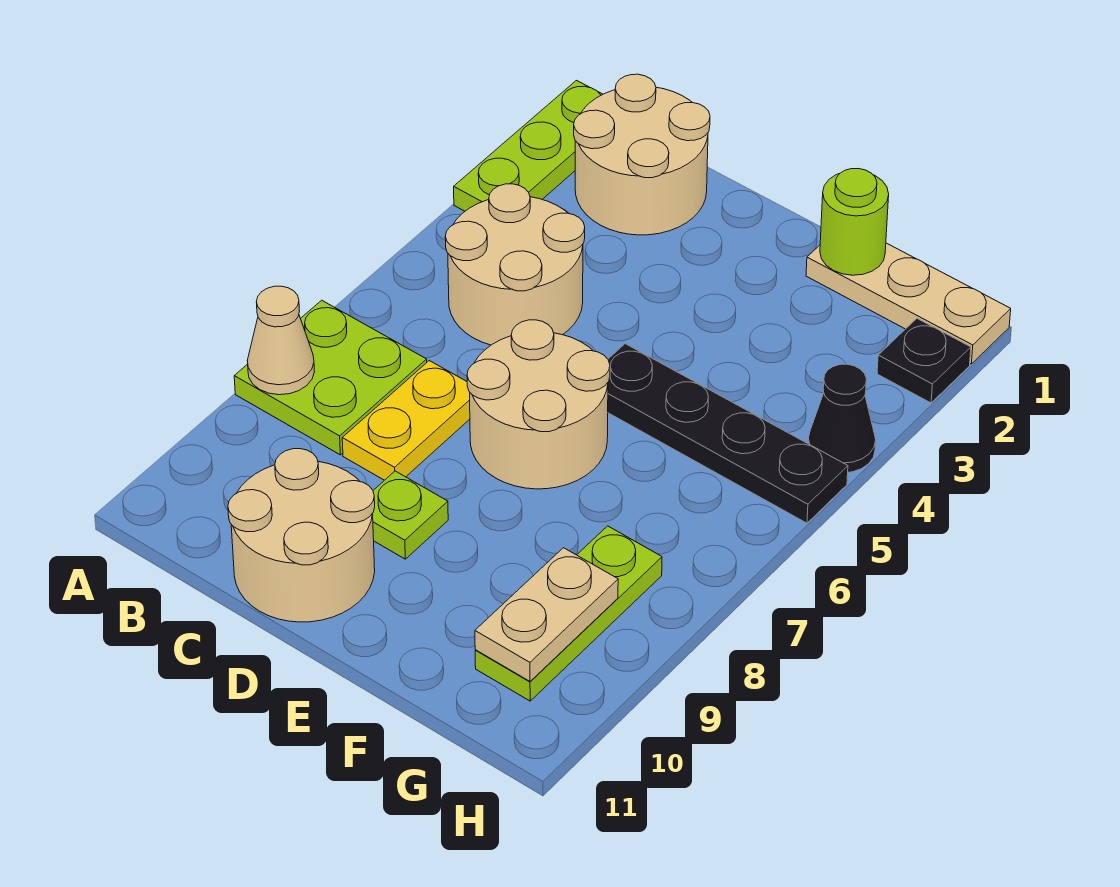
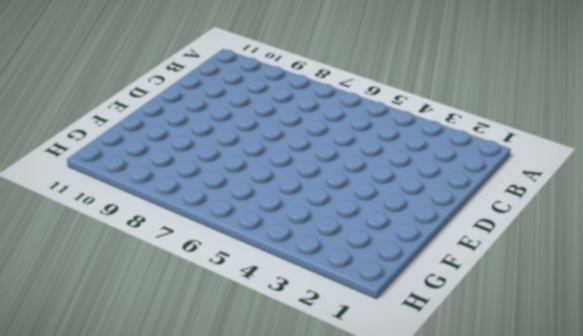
none -> lime plate A1:A3 level 1
none -> lime plate A7:B8 level 1
none -> tan round brick B1:C2 level 1

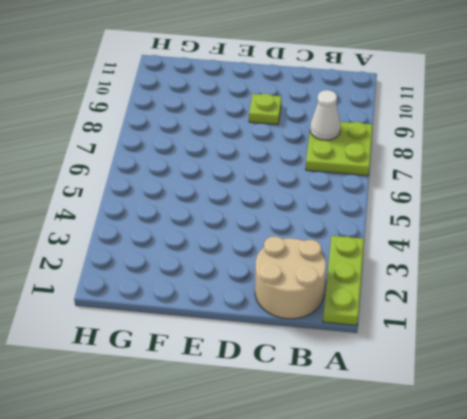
white cone B8 level 2 -> none
none -> tan round brick B4:C5 level 1
none -> yellow plate C7:C8 level 1
none -> tan round brick C10:D11 level 1

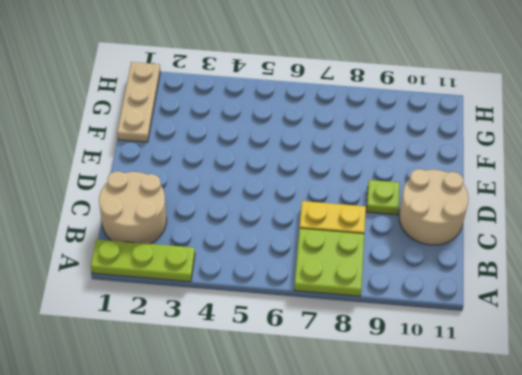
none -> tan round brick B4:C5 level 1
none -> tan round brick D6:E7 level 1
none -> black plate E5:H5 level 1

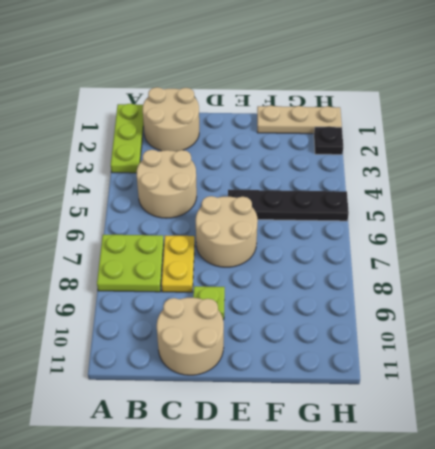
none -> lime plate G8:G10 level 1
none -> black cone H4 level 1
none -> tan cone A8 level 2

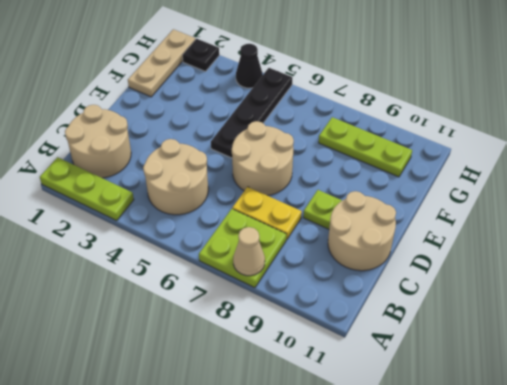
none -> lime round brick F1 level 2
none -> tan plate G9:G10 level 2

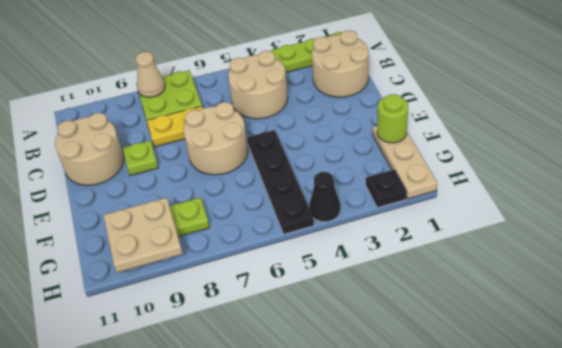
tan plate G9:H10 level 2 -> tan plate G9:G10 level 2

